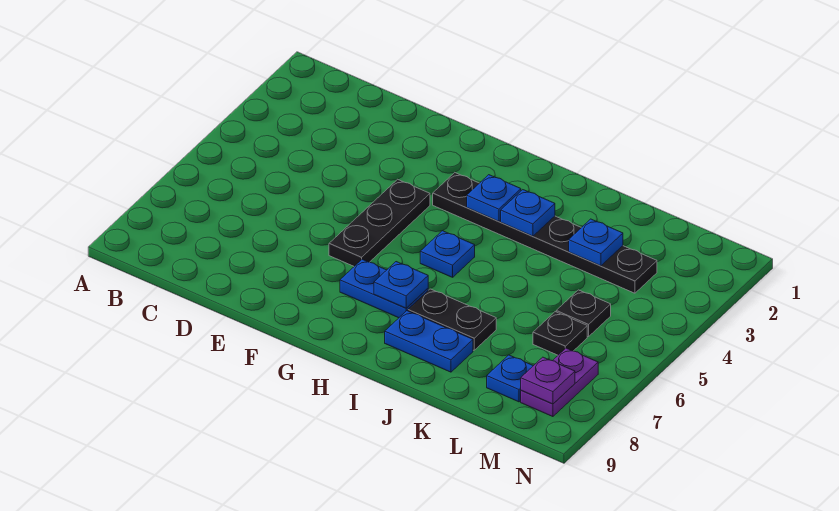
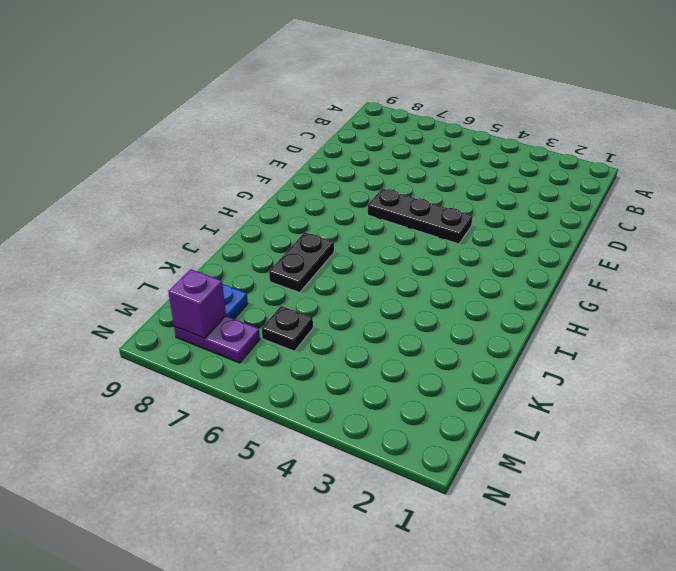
purple brick M8 level 2 -> purple plate M8 level 2
none -> black plate G3:L3 level 1
none -> blue plate G7:H7 level 1
none -> blue plate H5 level 1

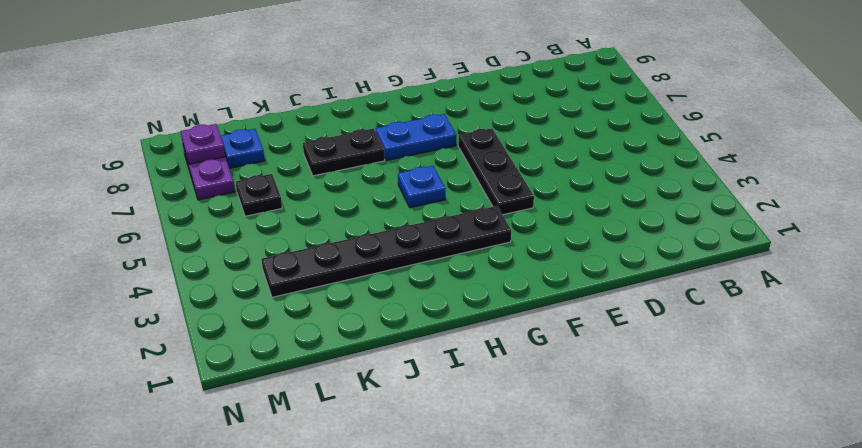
none -> blue plate I8:J8 level 1
none -> black plate L5 level 1
none -> blue plate H3 level 2

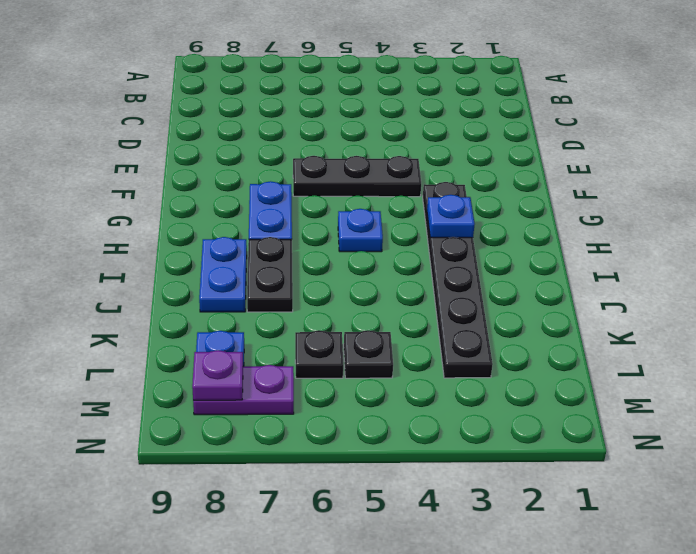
none -> blue plate H7 level 2
none -> blue plate I3 level 2
none -> blue plate K3 level 2

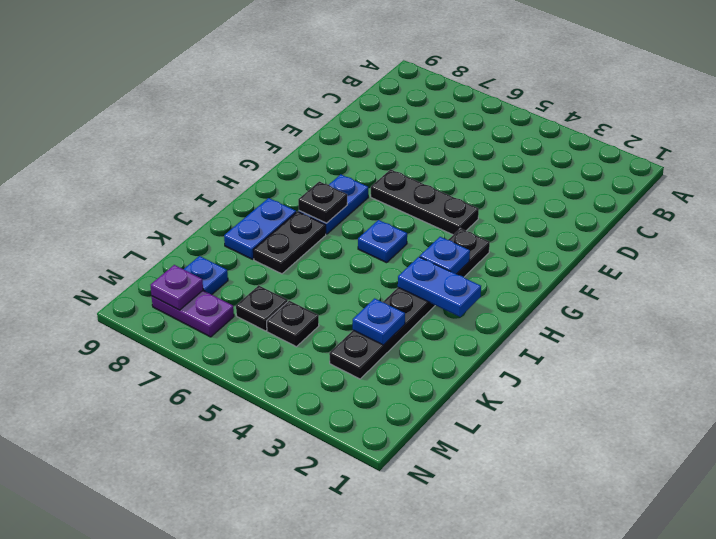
black plate H7 level 2 -> blue plate H7 level 2
blue plate I2:I3 level 2 -> blue plate I3 level 2

